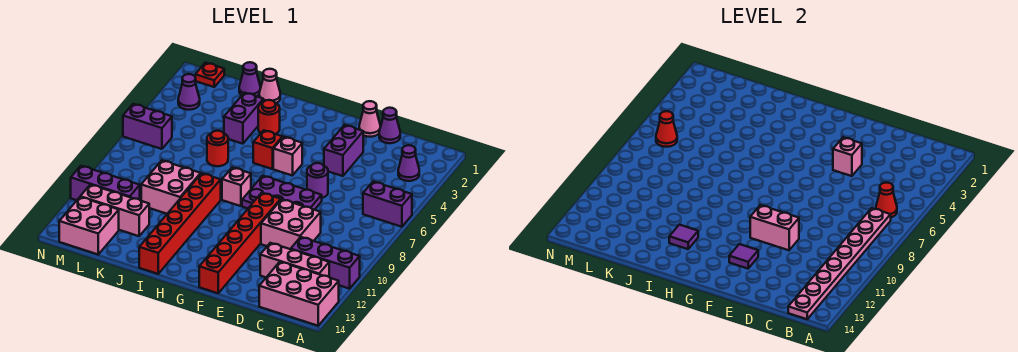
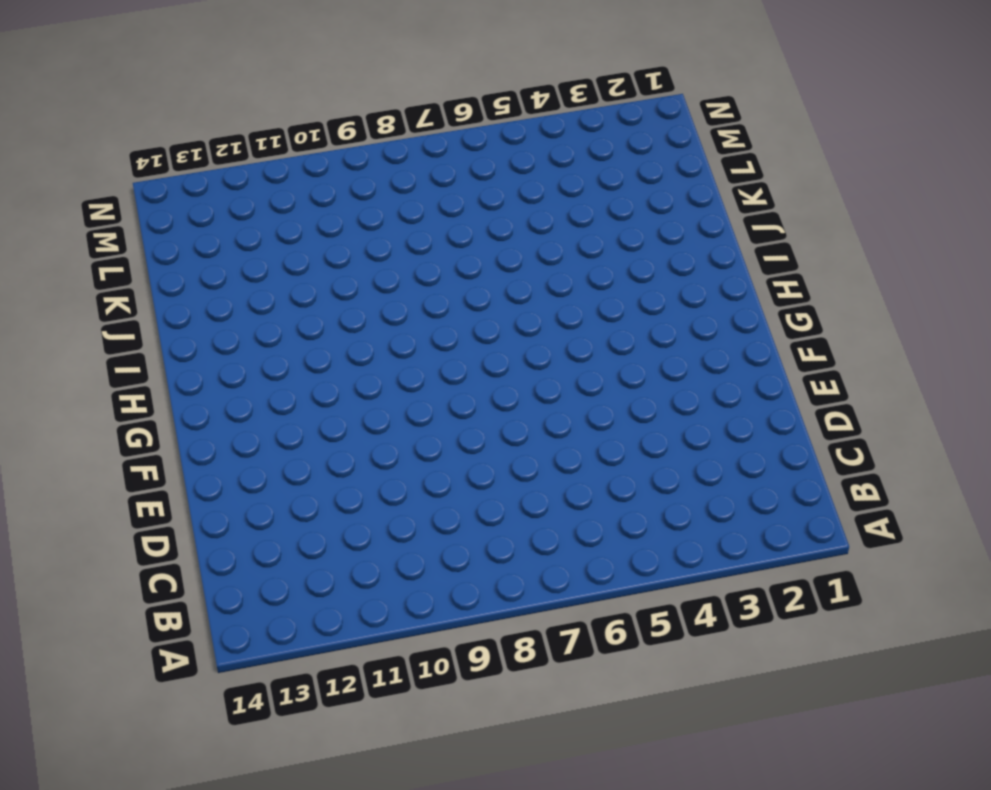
none -> purple brick A6:B6 level 1
none -> purple brick A11:C11 level 1
none -> pink brick A13:C14 level 1
none -> purple cone B3 level 1

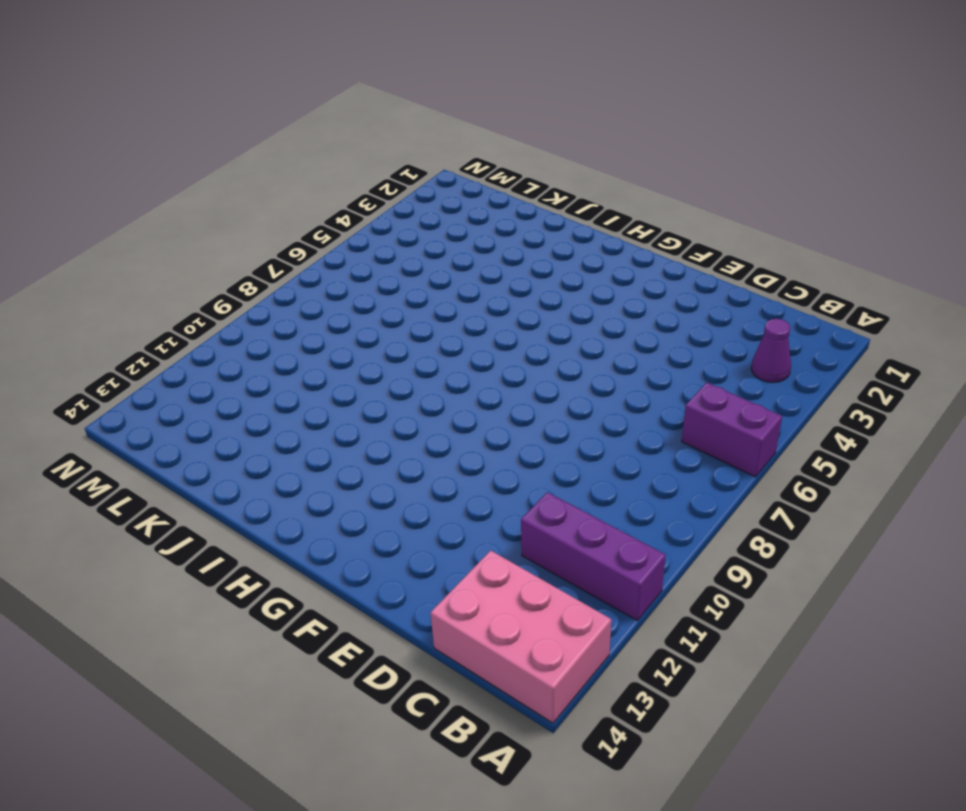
none -> pink brick B12:D12 level 1
none -> purple cone D1 level 1
none -> pink brick D9:E10 level 1
none -> pink cone E1 level 1

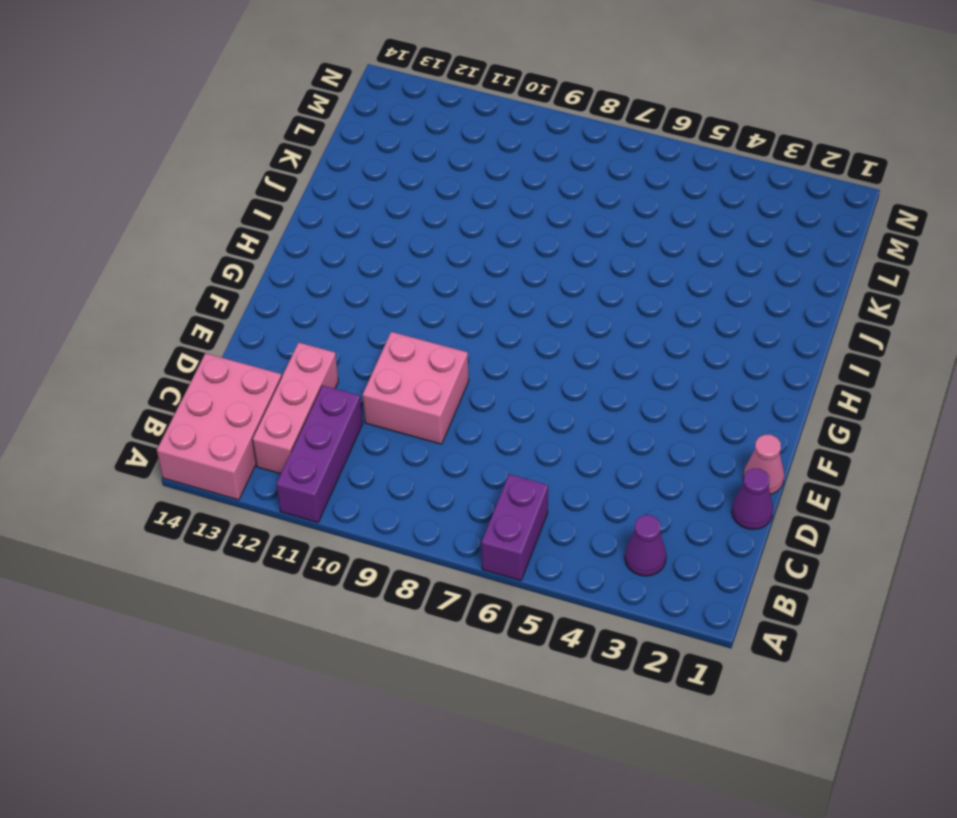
none -> purple brick E3:E4 level 1
none -> purple round brick E6 level 1
none -> purple plate E7:G8 level 1
none -> red brick F9:F14 level 1

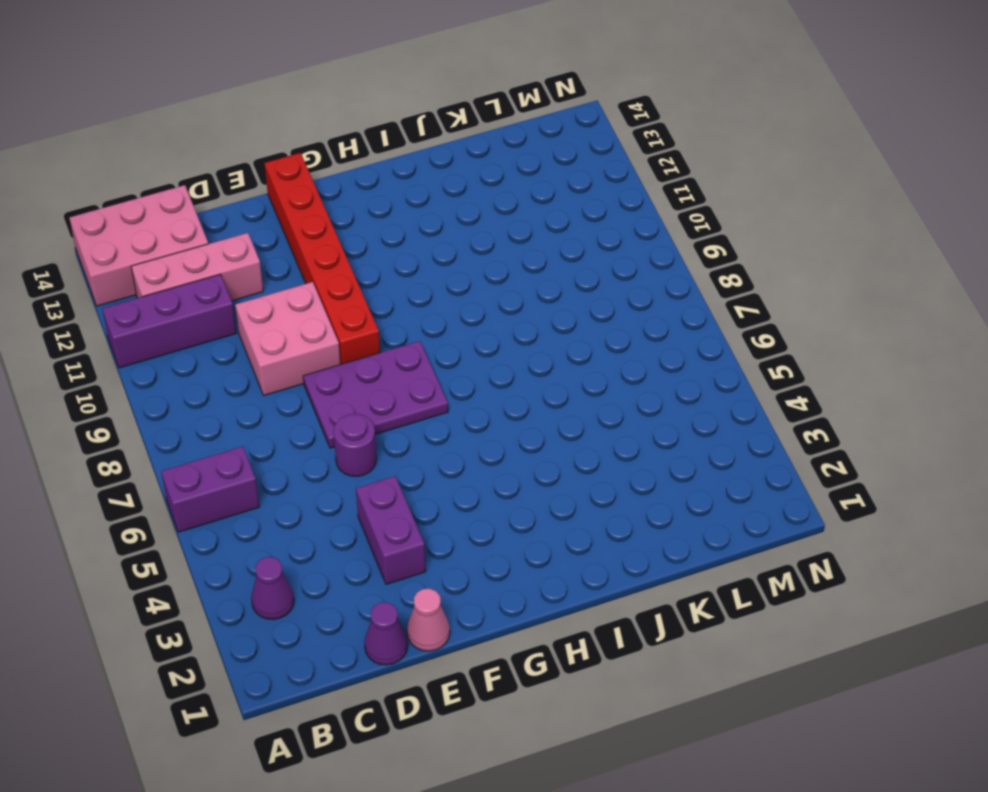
none -> pink brick G5 level 1
none -> red brick H5 level 1
none -> pink brick H8 level 1
none -> red round brick I3 level 1

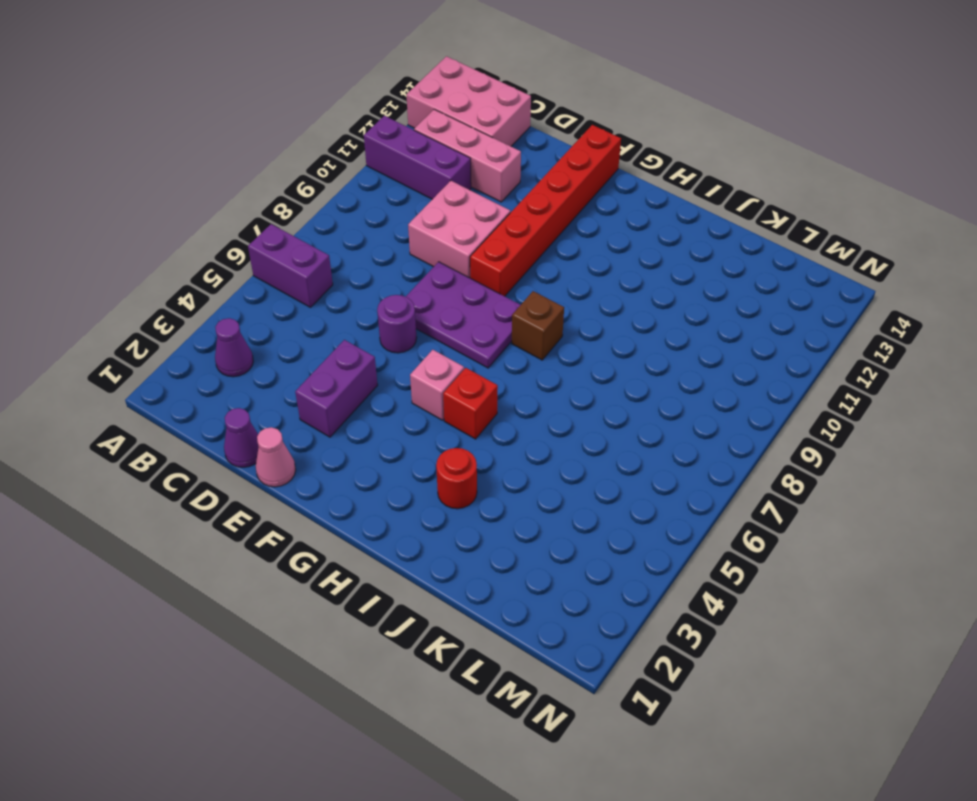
brown brick H8 level 1 -> pink brick H8 level 1
none -> red brick I9:I14 level 1
none -> pink cone J1 level 1
none -> purple brick J3:J4 level 1
none -> red round brick J6 level 1

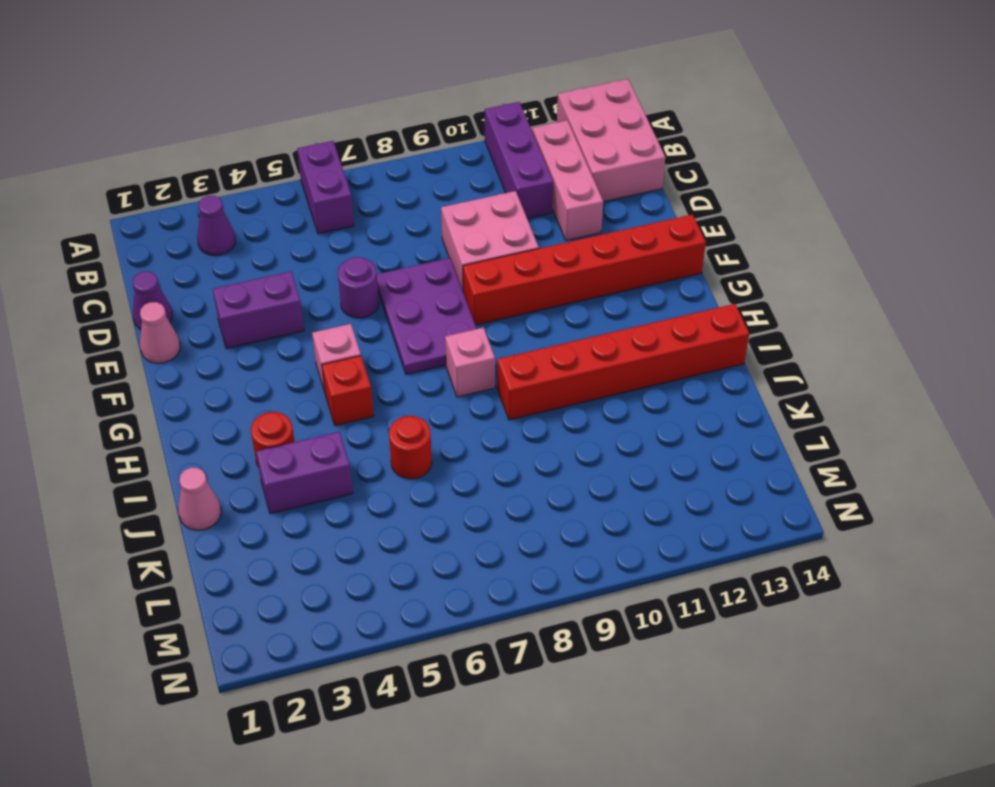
none -> pink brick J9:K10 level 1
none -> purple cone K1 level 1
none -> pink brick K12:M12 level 1
none -> purple brick L11:N11 level 1

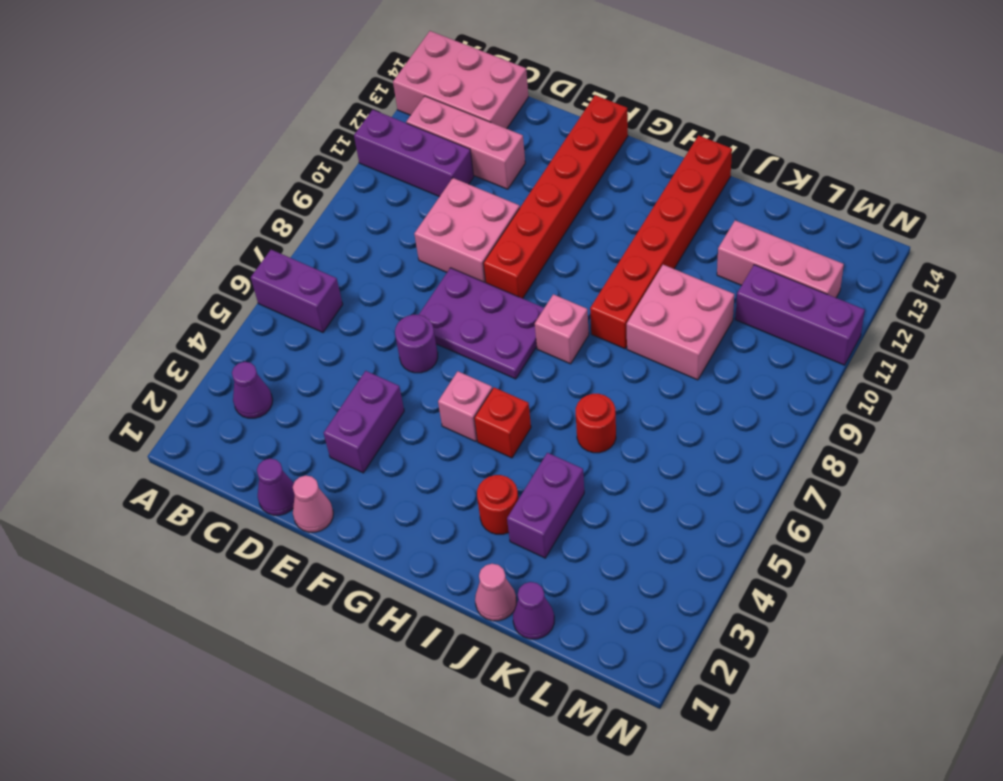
none -> pink brick L13:M14 level 1
none -> red plate M1 level 1
none -> purple cone M3 level 1
none -> purple brick M6:N6 level 1

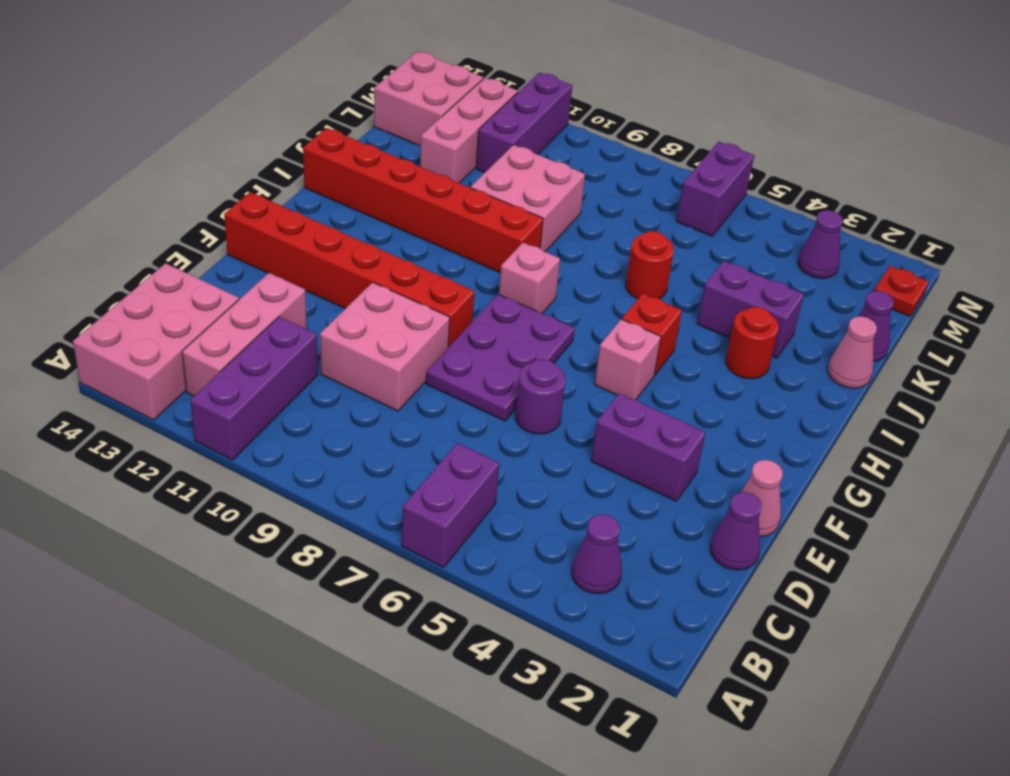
none -> red cone B6 level 2
none -> pink plate B7:B14 level 2
none -> pink brick E4 level 2
none -> pink brick E10:F10 level 2

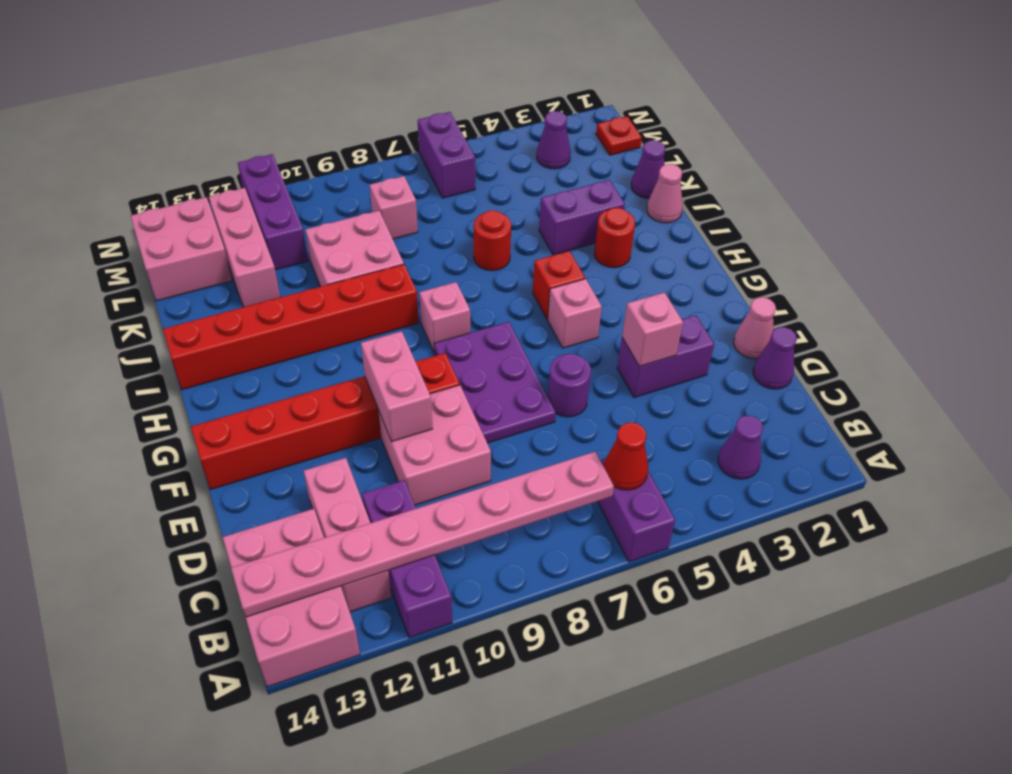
pink brick L8 level 1 -> none
none -> purple tile F12 level 2
none -> purple tile I12 level 2
none -> red cone M6 level 2

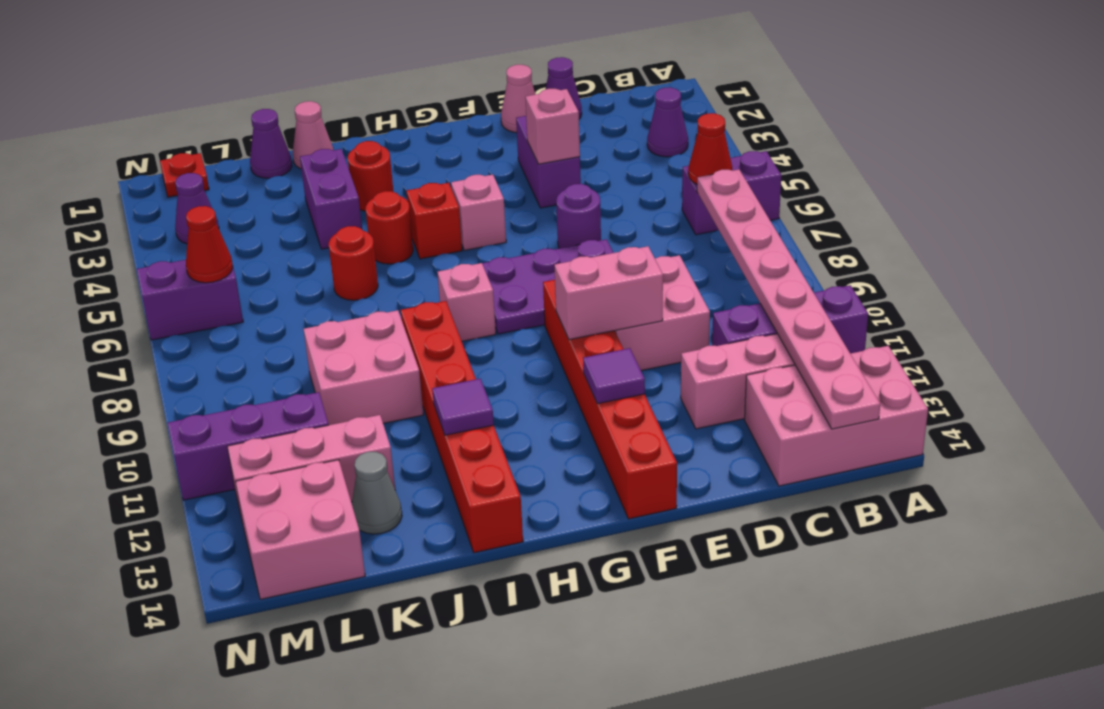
red round brick I5 level 1 -> none
grey cone K13 level 1 -> none

